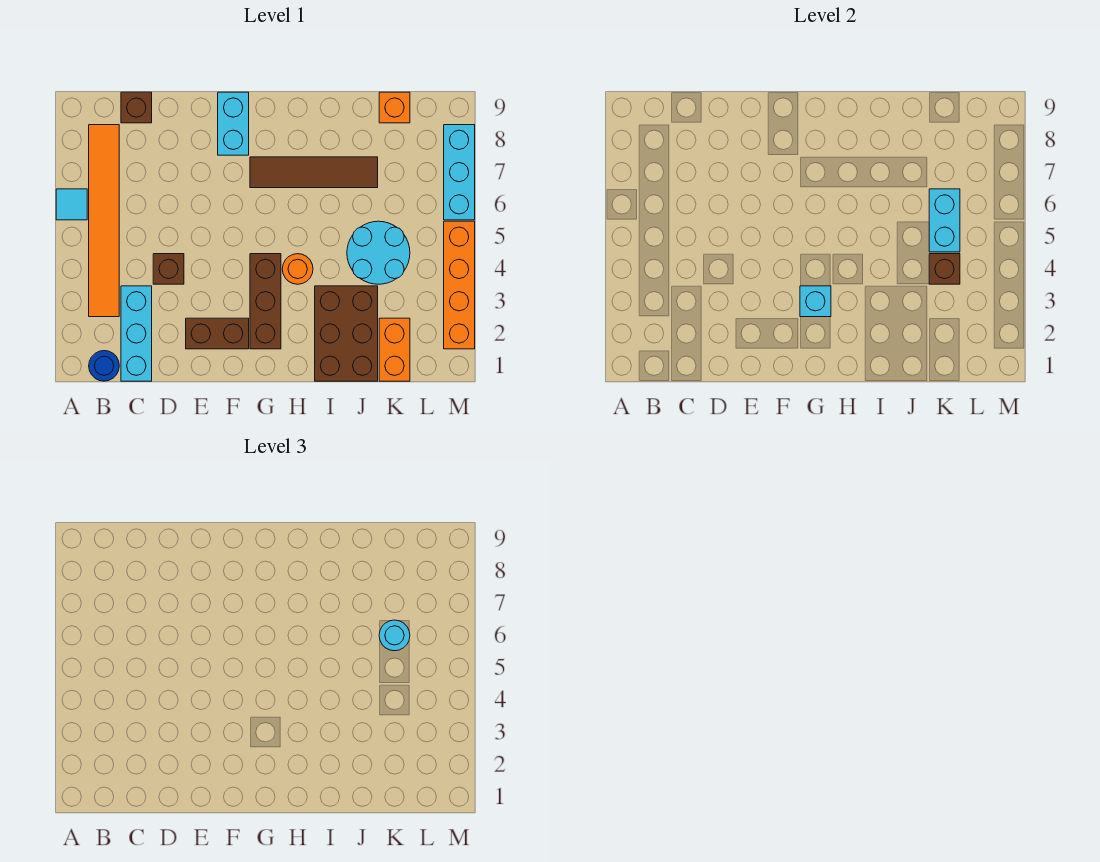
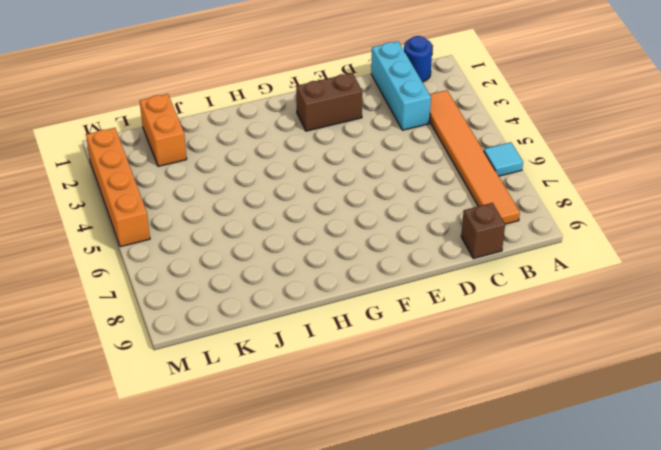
none -> brown brick D4 level 1
none -> cyan brick F8:F9 level 1
none -> brown brick G2:G4 level 1

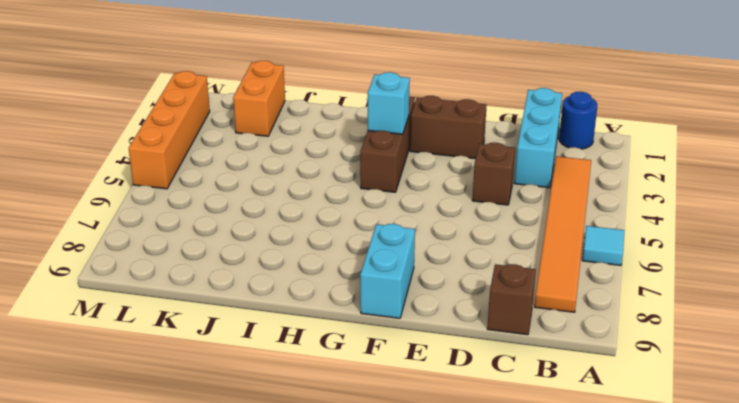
none -> brown tile G7:J7 level 1
none -> orange round brick H4 level 1
none -> brown brick I1:J3 level 1

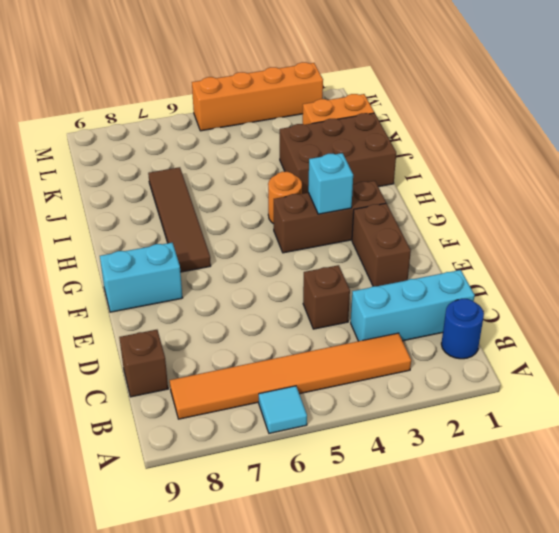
none -> cyan round brick J4:K5 level 1
none -> orange brick K9 level 1
none -> cyan brick M6:M8 level 1

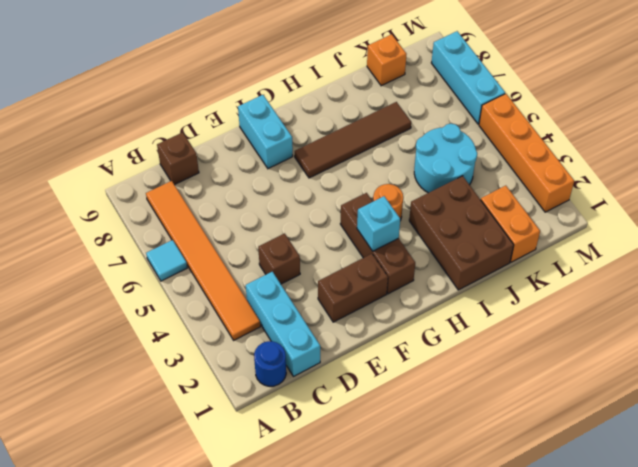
none -> brown brick K4 level 2
none -> cyan brick K5:K6 level 2
none -> cyan round brick K6 level 3

